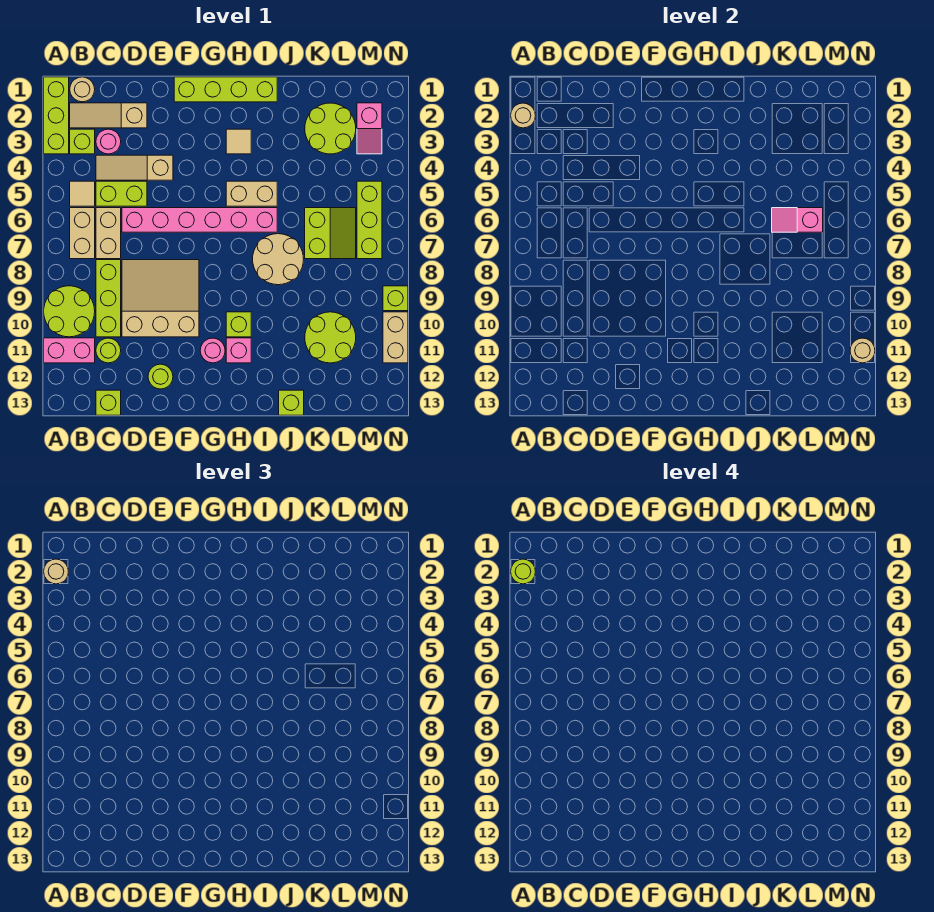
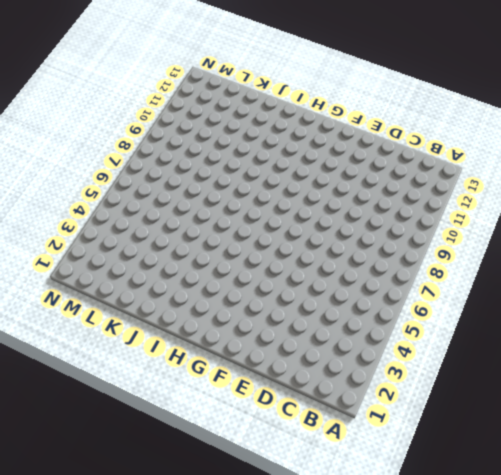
none -> lime brick A1:A3 level 1
none -> lime round brick A9:B10 level 1
none -> pink brick A11:B11 level 1
none -> tan round brick B1 level 1

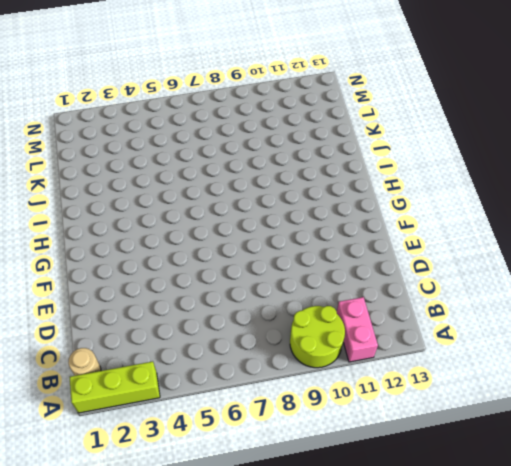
none -> tan slope B2:D2 level 1 top D
none -> lime brick B3 level 1
none -> tan tile B5 level 1
none -> tan brick B6:B7 level 1

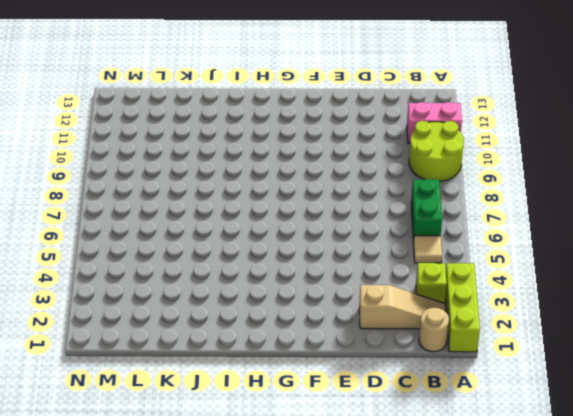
green brick B6:B7 level 1 -> tan brick B6:B7 level 1
none -> pink round brick C3 level 1
none -> tan slope C4:E4 level 1 top E
none -> lime brick C5:D5 level 1
none -> tan brick C6:C7 level 1

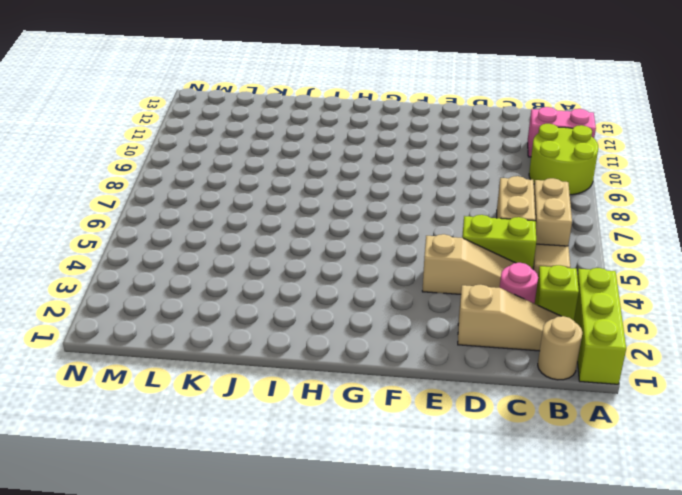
none -> lime brick C8:C10 level 1
none -> lime round brick C11 level 1
none -> lime brick C13 level 1
none -> pink brick D6:I6 level 1

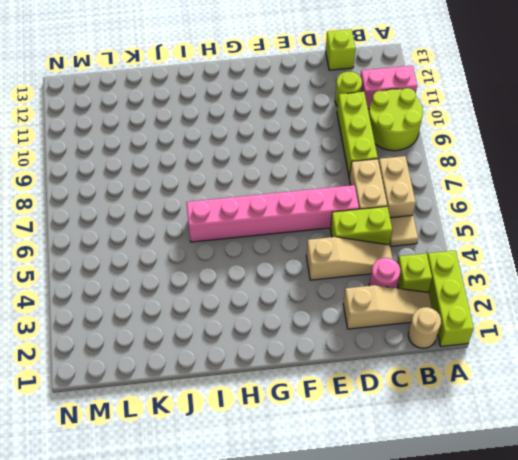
none -> tan slope D8:F10 level 1 top 10
none -> lime round brick E12 level 1
none -> lime brick F1:I1 level 1
none -> pink round brick G11 level 1

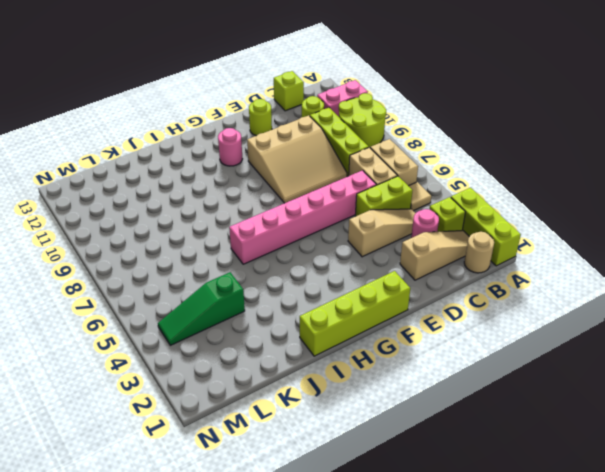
green slope K4:M4 level 1 top K -> none
none -> tan tile H3 level 1
none -> tan brick H5:I5 level 1
none -> lime brick H10 level 1
none -> pink brick H11 level 1

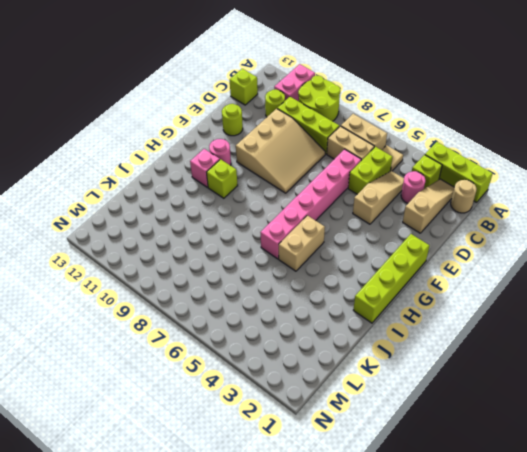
none -> tan tile H3 level 1
none -> tan round brick I7:J8 level 1
none -> lime brick J13 level 1
none -> lime round brick K2:L3 level 1

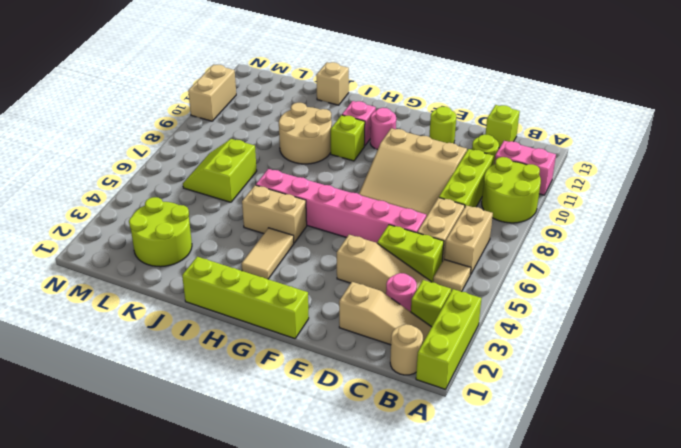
tan tile H3:H4 level 1 -> tan tile H3 level 1
tan round brick I9:J10 level 1 -> tan round brick I7:J8 level 1
tan brick J13 level 1 -> lime brick J13 level 1
none -> lime round brick K10:L11 level 1
none -> pink slope M2:M3 level 1 top 2
none -> lime brick M5:M7 level 1
none -> lime brick N9 level 1

